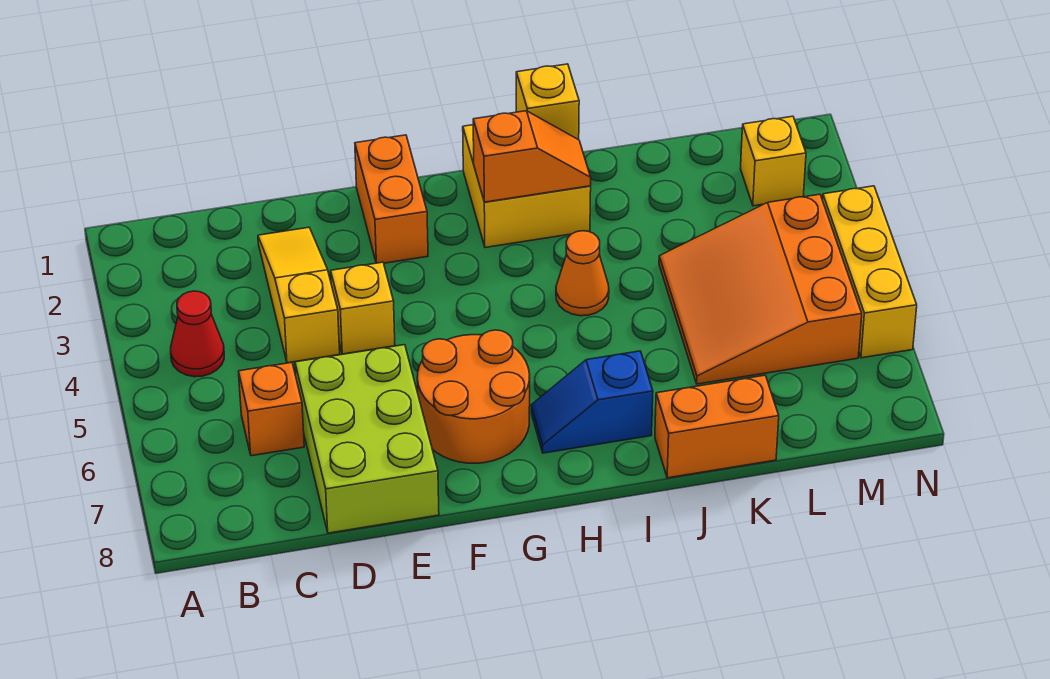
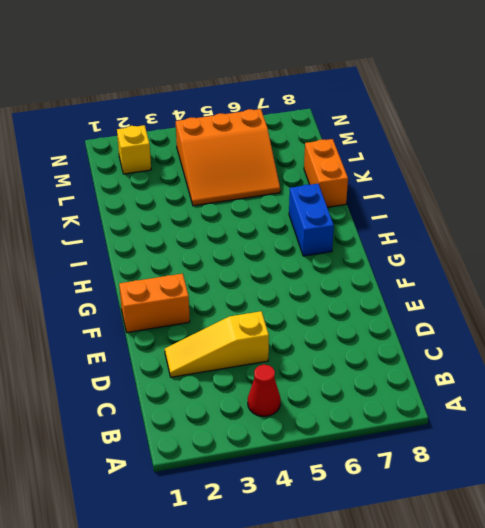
blue brick H7:I7 level 1 -> blue slope H7:I7 level 1 top I
none -> orange brick C6 level 1
none -> lime brick D6:E8 level 1
none -> yellow brick E4 level 1

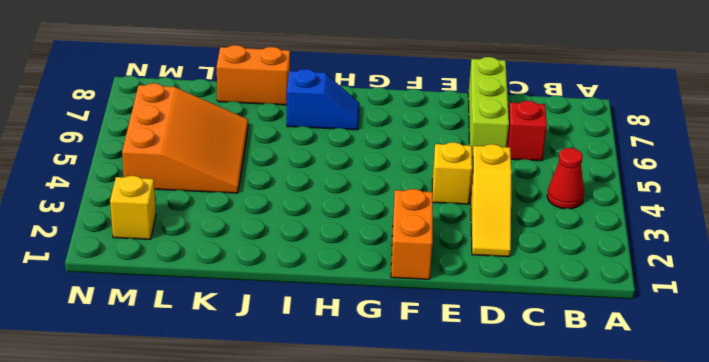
red brick C6 level 1 -> orange brick C6 level 1
lime brick D6:D8 level 1 -> lime brick D6:E8 level 1
none -> orange round brick F6:G7 level 1
none -> yellow brick H1:I2 level 1
none -> orange cone I4 level 1

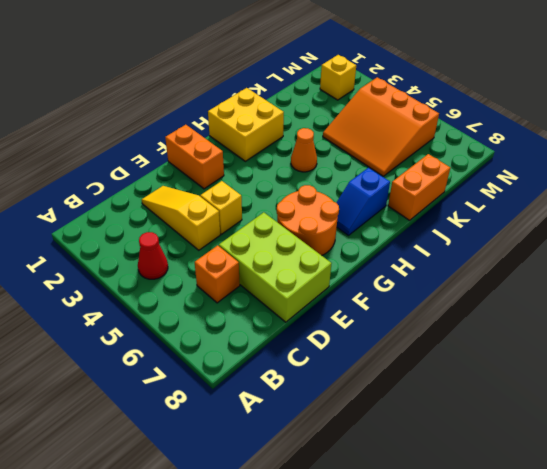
none -> yellow brick N4:N6 level 1
none -> orange slope H2:I2 level 2 top H
none -> yellow brick I1 level 2

